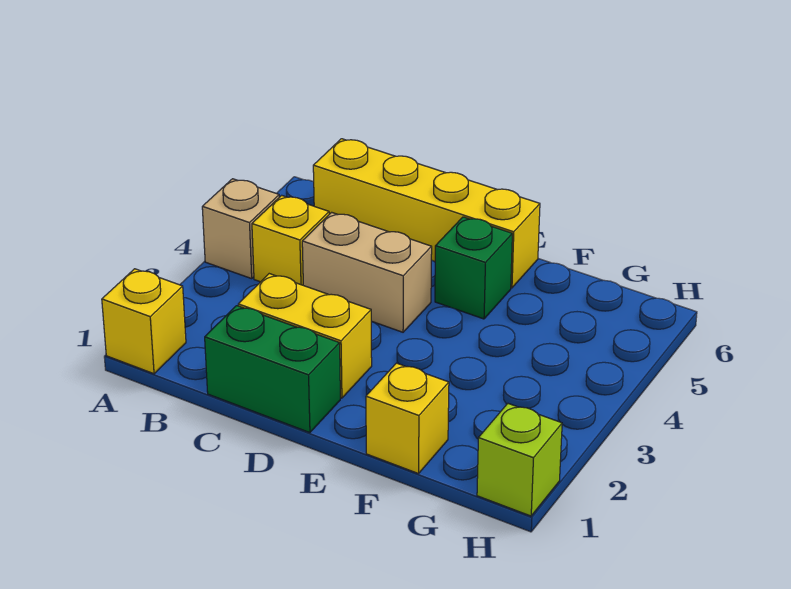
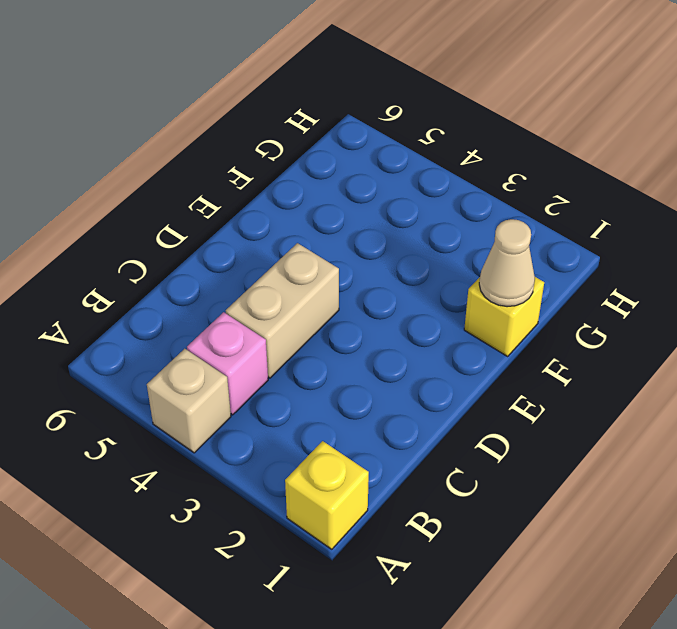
pink brick B4 level 1 -> yellow brick B4 level 1
tan cone F1 level 2 -> none
none -> yellow brick B6:E6 level 1
none -> green brick C1:D1 level 1

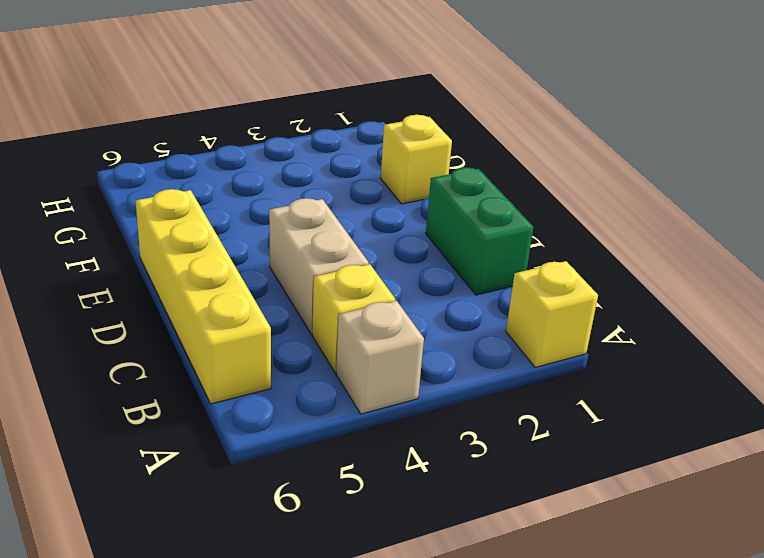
none -> yellow brick C2:D2 level 1
none -> green brick E5 level 1

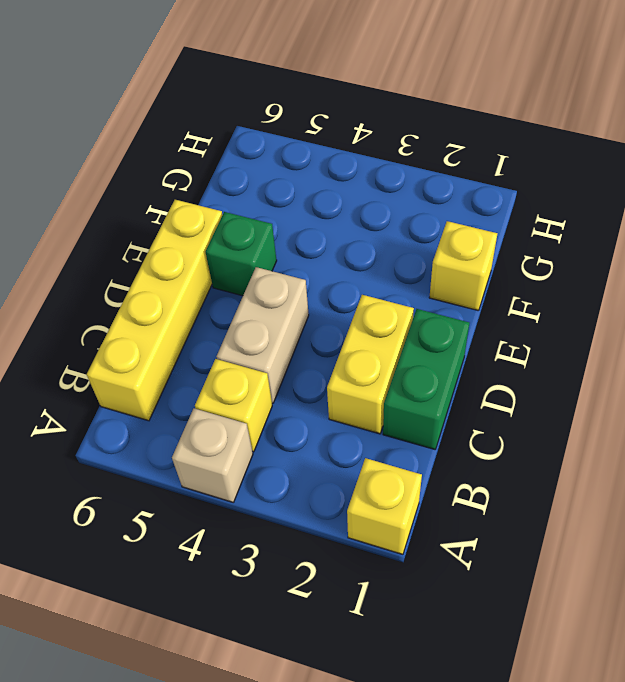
none -> lime brick H1 level 1

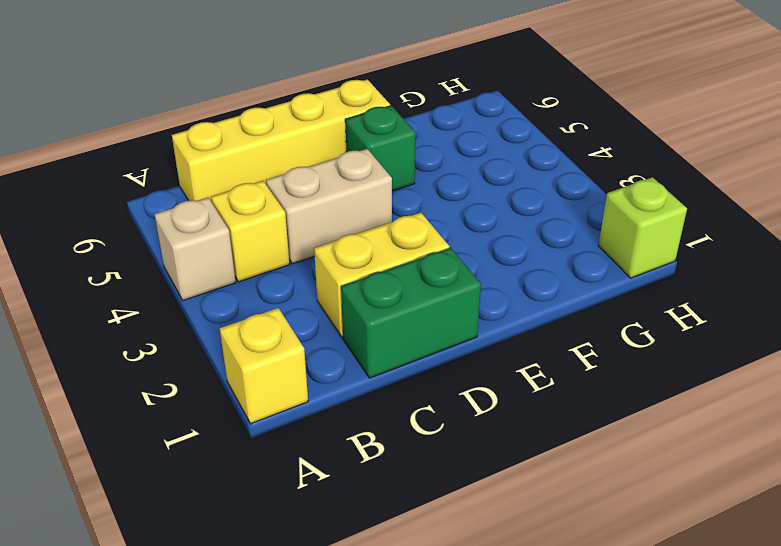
none -> yellow brick F1 level 1

